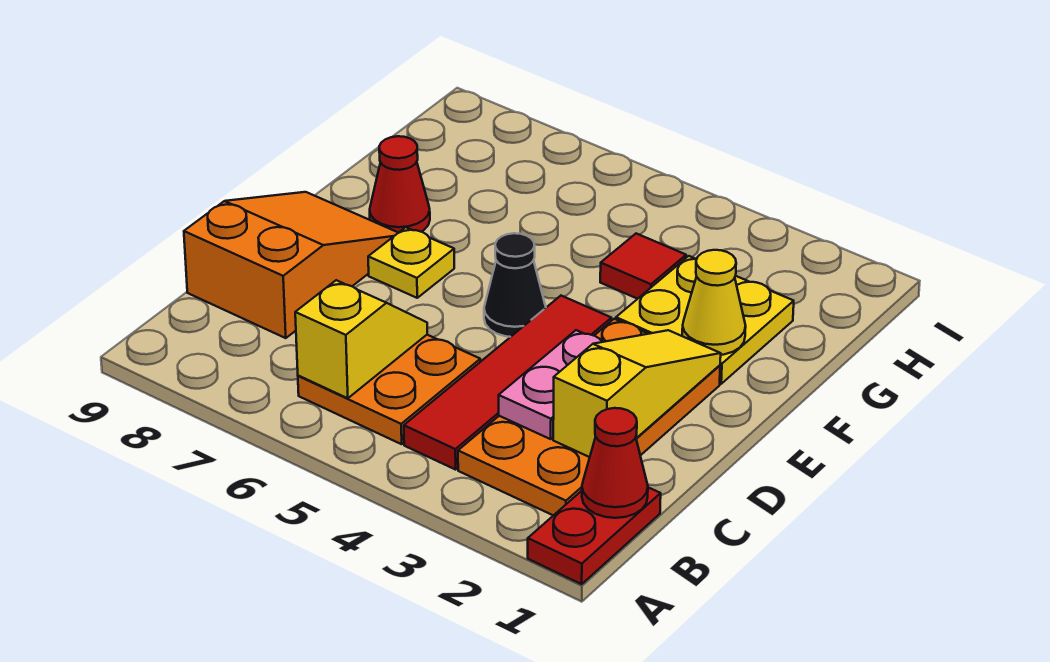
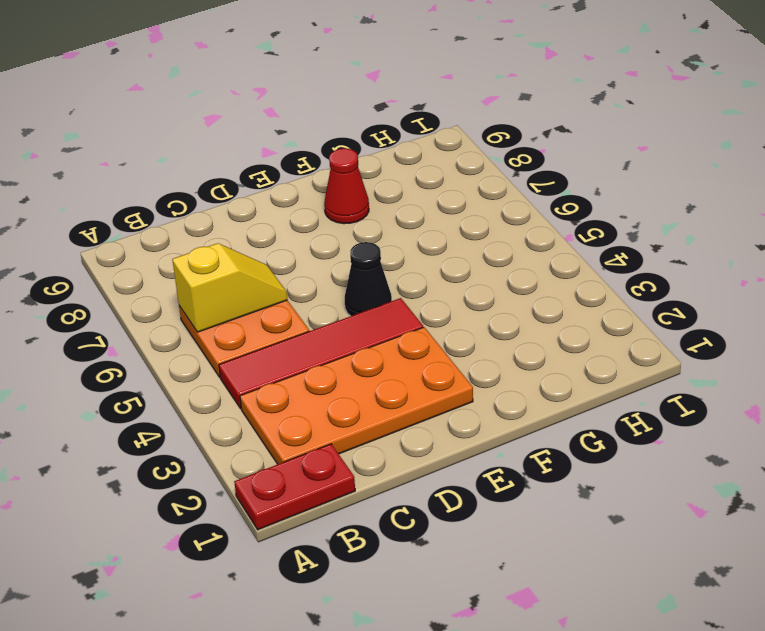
none -> orange slope C8:E9 level 1 top C
none -> yellow plate E7 level 1
none -> yellow plate F2:G3 level 1

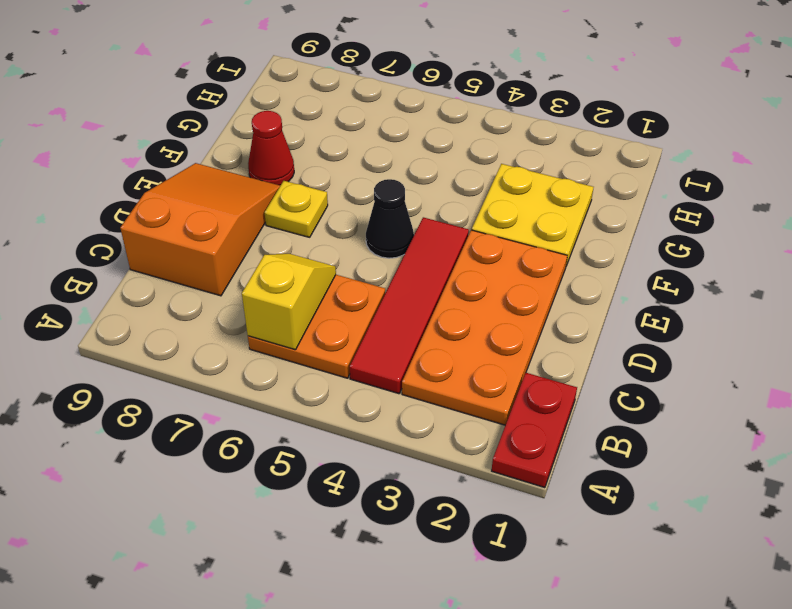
none -> red tile G4 level 1
none -> red cone B1 level 2
none -> yellow slope C2:E2 level 2 top C

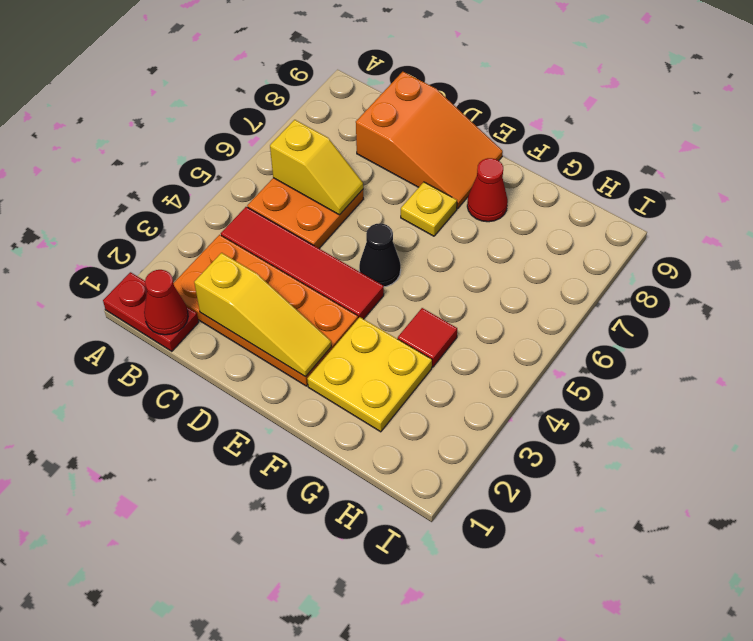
none -> pink plate C3:D3 level 2
none -> yellow cone F2 level 2

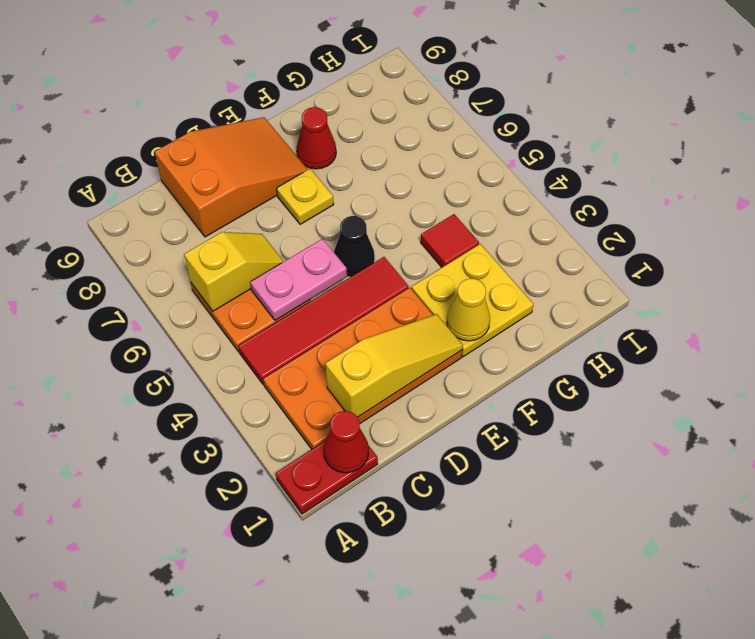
pink plate C5:D5 level 2 -> pink plate C3:D3 level 2

